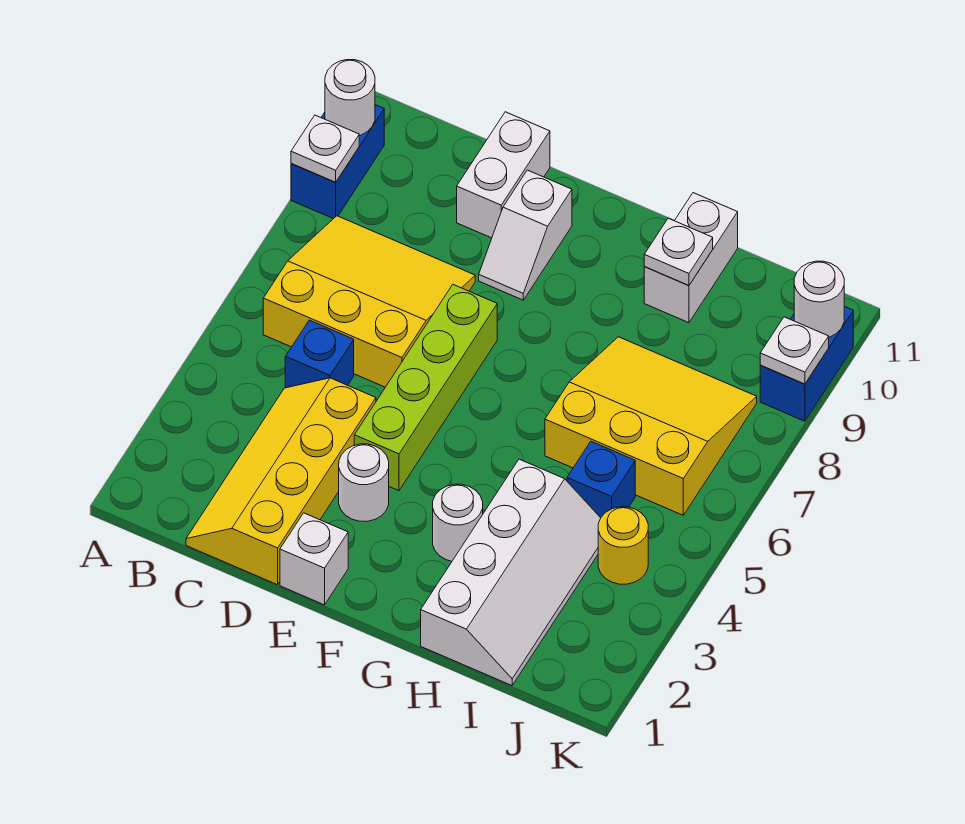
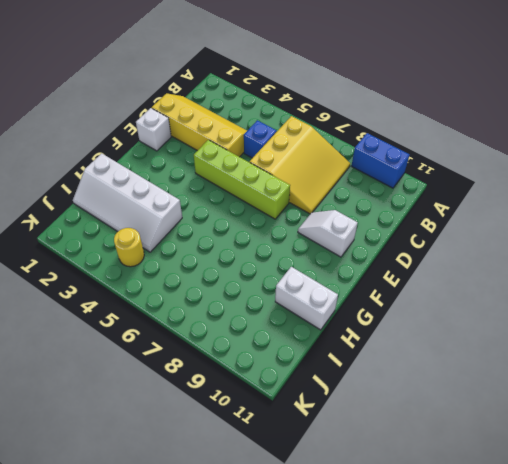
none -> white brick D10:D11 level 1
none -> white round brick E3 level 1
none -> white round brick G3 level 1

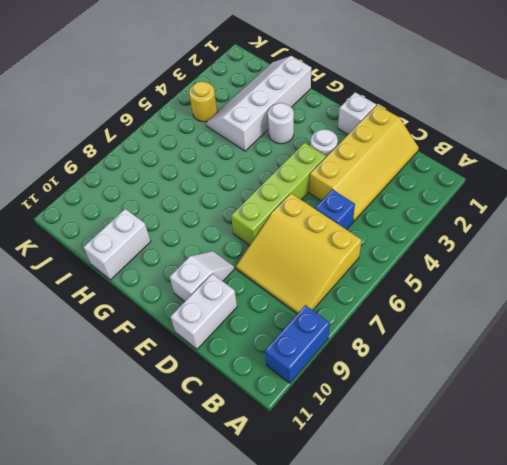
none -> yellow slope H6:J8 level 1 top 6
none -> blue brick I5 level 1
none -> blue brick K9:K10 level 1

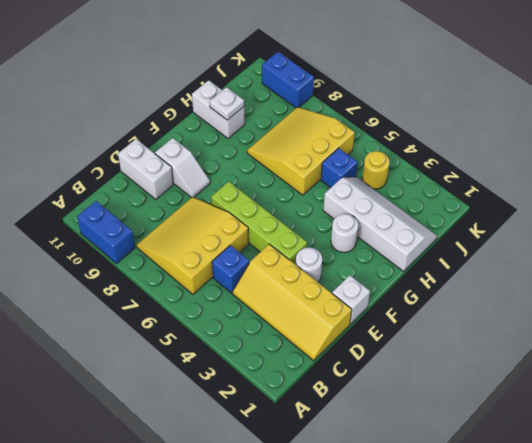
none -> white plate A9 level 2
none -> white round brick A10 level 2
none -> white plate K9 level 2

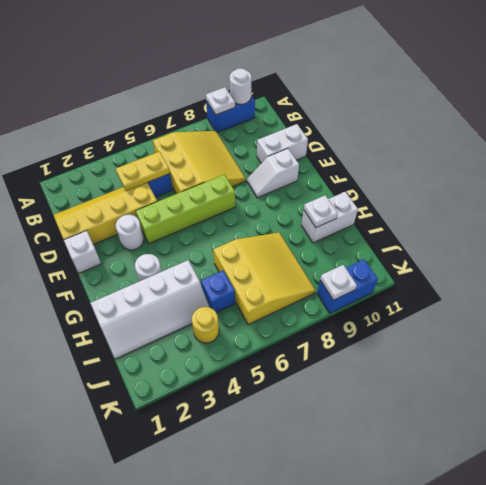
yellow plate C4:C5 level 2 -> none
none -> white round brick K10 level 2

